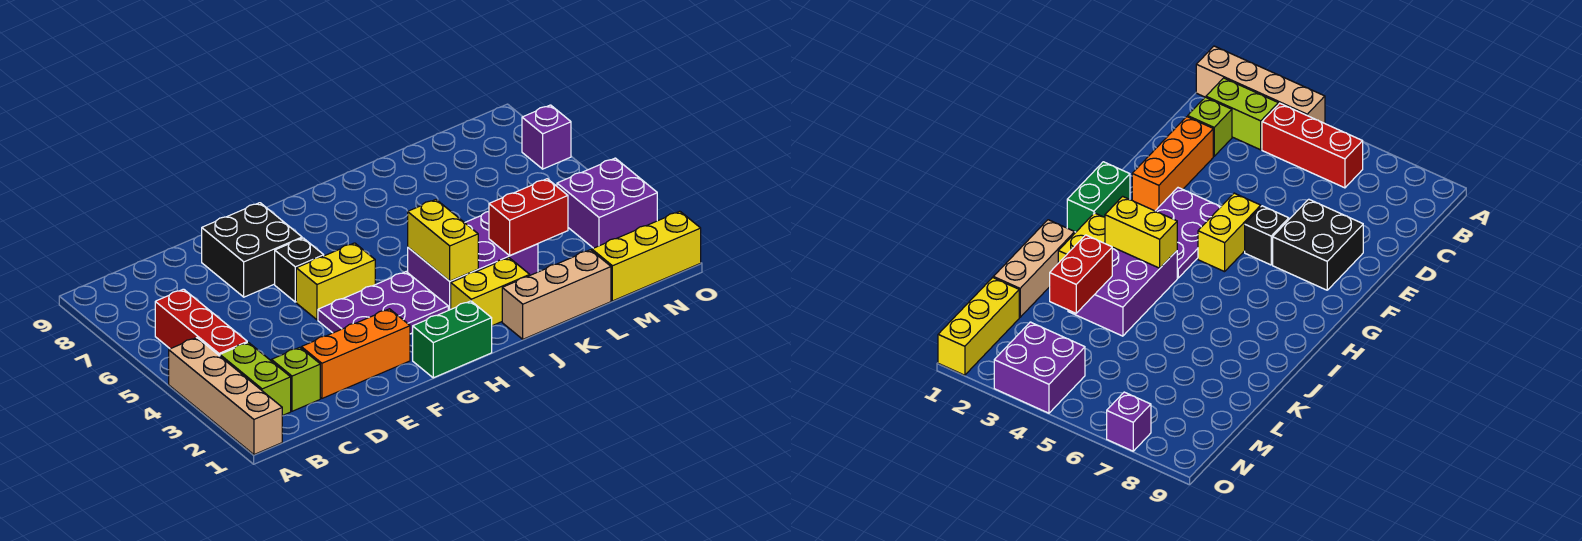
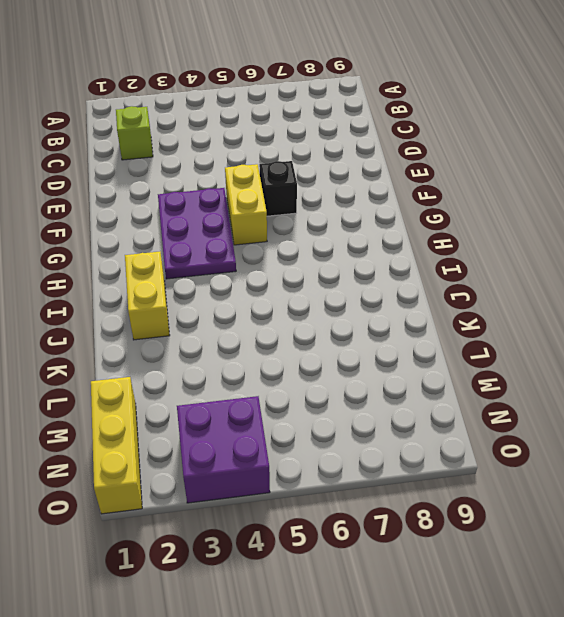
none -> tan brick A1:A4 level 1
none -> lime brick B2:B3 level 1
none -> red brick B4:B6 level 1

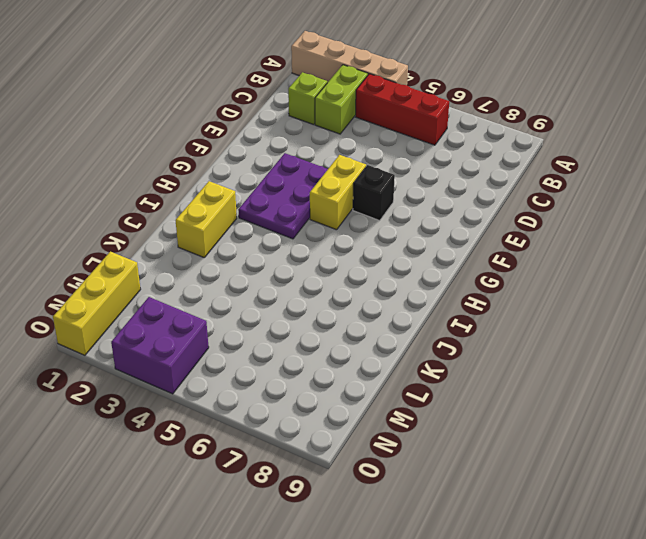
lime brick B3:C3 level 1 -> lime brick B2:B3 level 1
none -> orange brick D2:F2 level 1
none -> black brick E7:F8 level 1
none -> green brick G1:H1 level 1

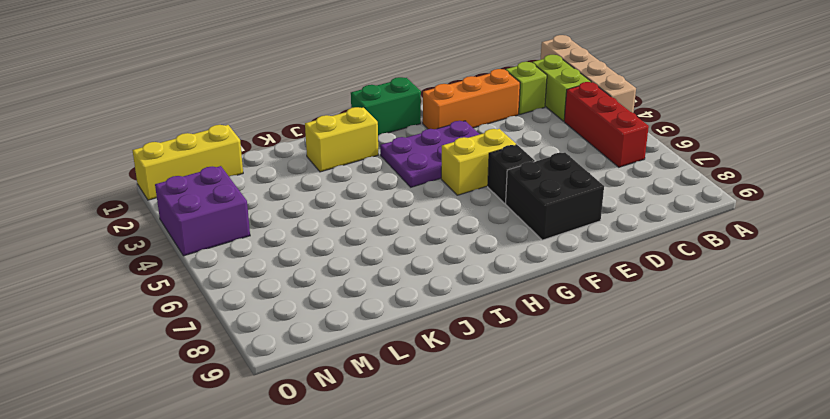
none -> purple brick I3:K4 level 1
none -> tan brick J1:L1 level 1
none -> purple brick O7 level 1

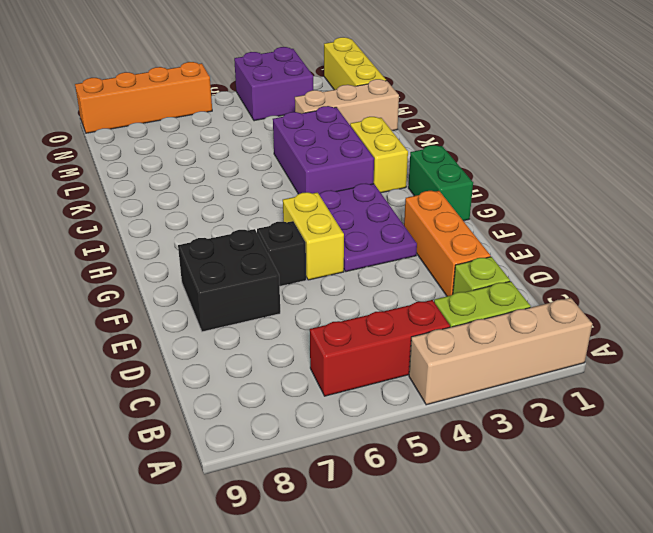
tan brick L1:L3 level 1 -> tan brick J1:L1 level 1
orange brick O6:O9 level 1 -> purple brick O7 level 1
none -> yellow brick I3:I4 level 2
none -> red brick K3:L3 level 2

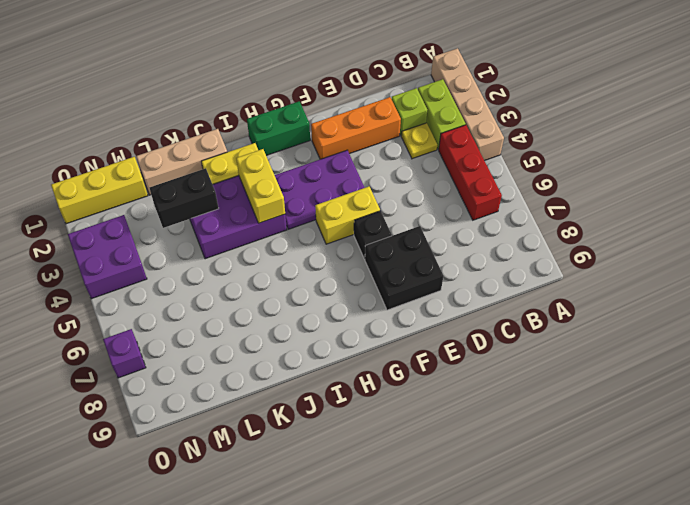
yellow plate C3 level 1 -> none
black brick K3:L3 level 2 -> red brick K3:L3 level 2

